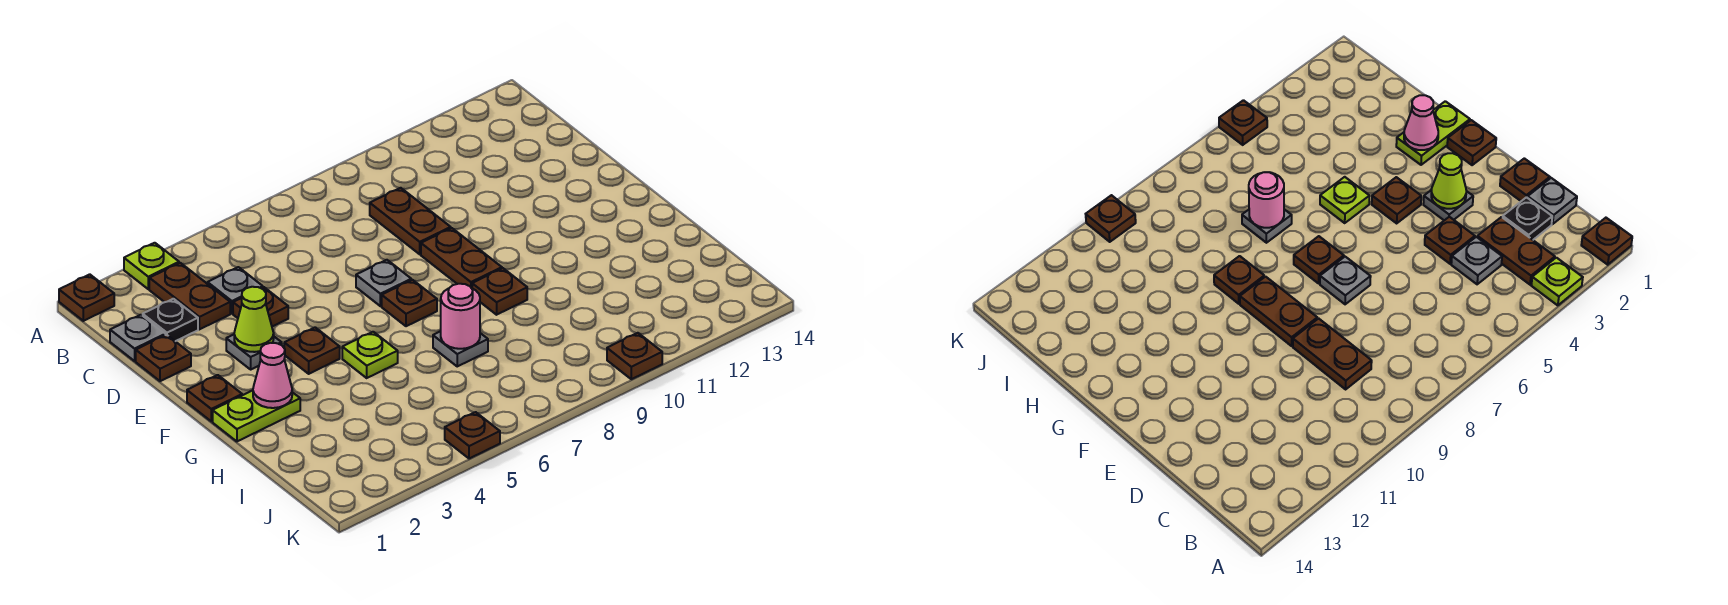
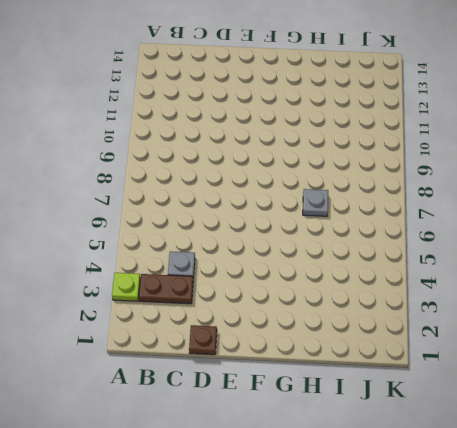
none -> brown plate A1 level 1
none -> grey plate C1 level 1
none -> black plate C2 level 1

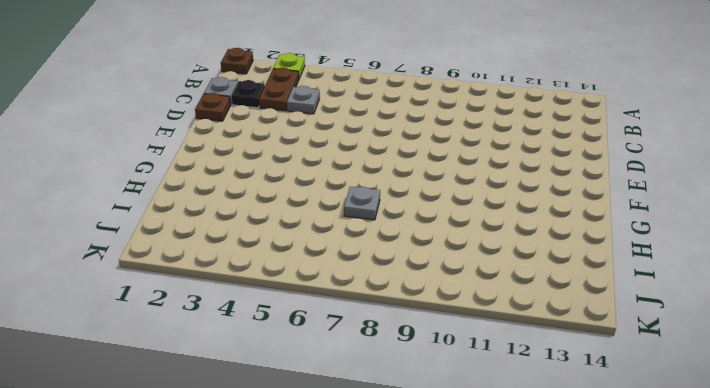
none -> brown plate C9:D9 level 1
none -> brown plate D4 level 1
none -> grey plate E3 level 1

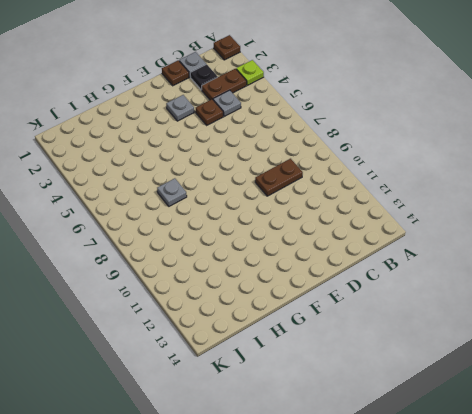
none -> grey plate E7 level 1
none -> brown plate E9:F9 level 1
none -> brown plate F1 level 1

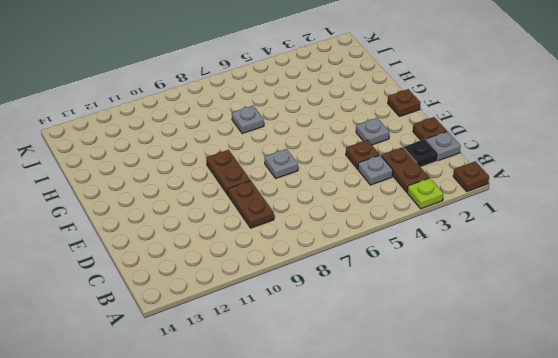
none -> brown plate F4 level 1
none -> brown plate F7 level 1
none -> lime plate G1:G2 level 1

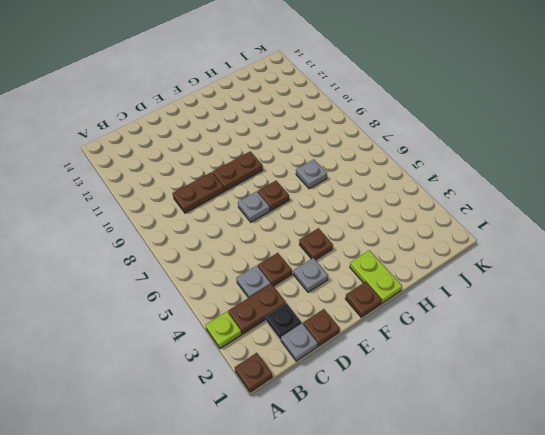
none -> lime plate G5 level 1
none -> brown plate G9 level 1
none -> brown plate K5 level 1

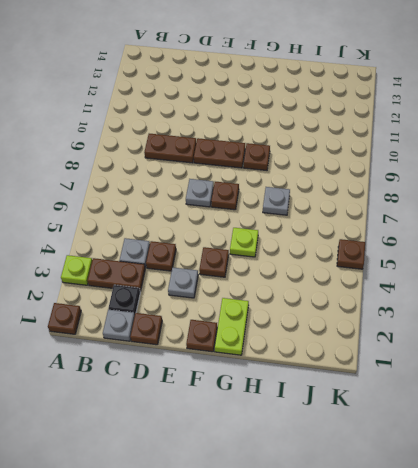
none -> brown plate K10 level 1
none -> lime cone E3 level 2
none -> pink cone G2 level 2

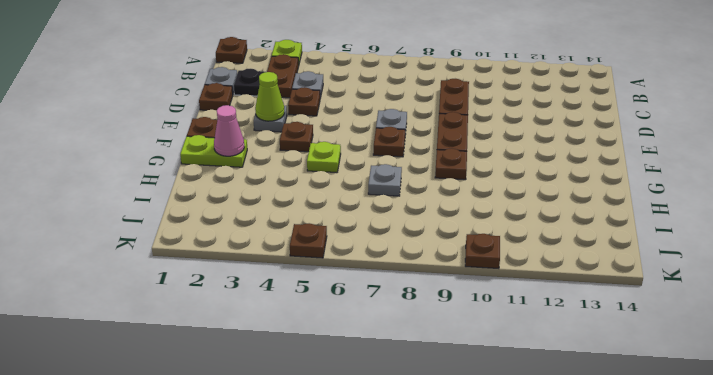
none -> pink round brick H7 level 2

